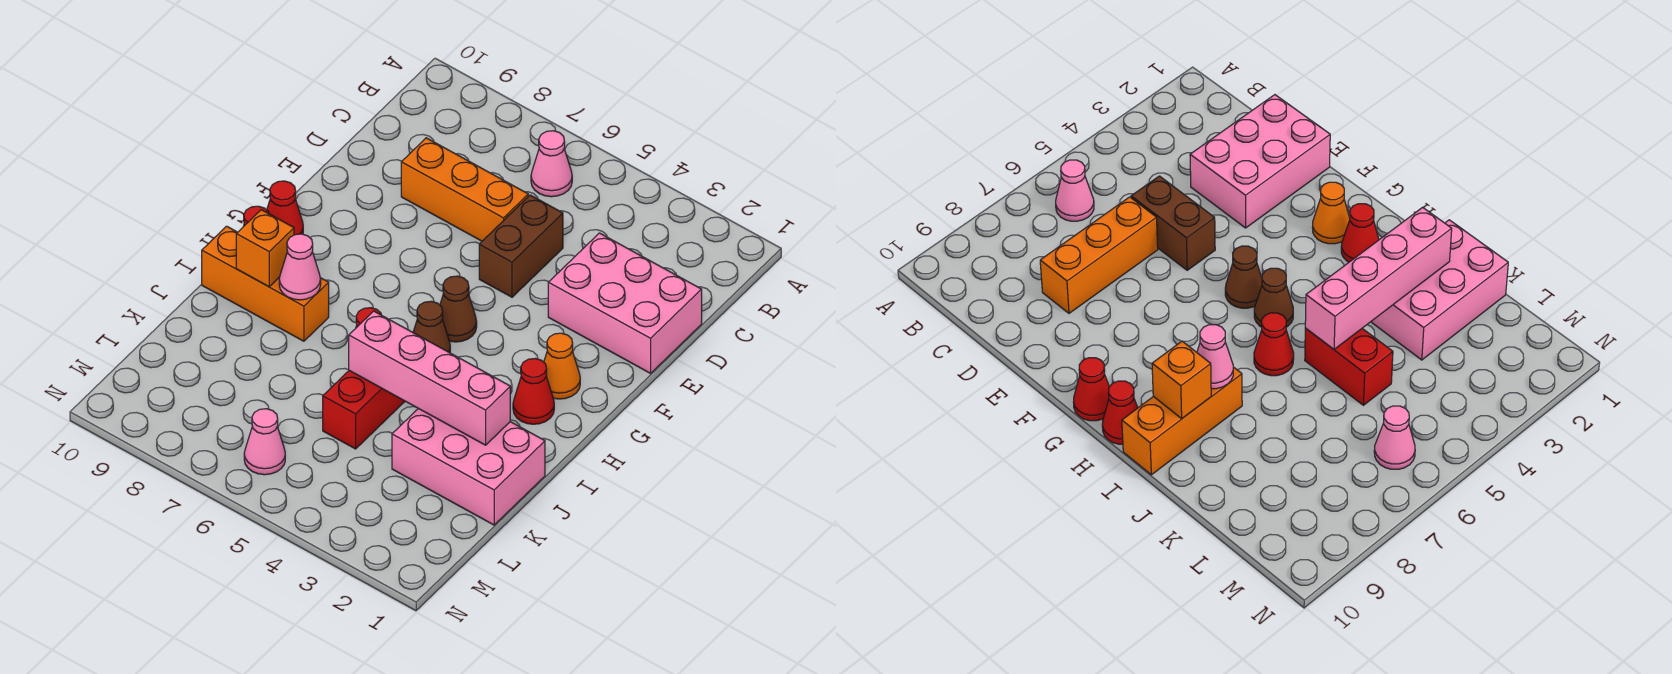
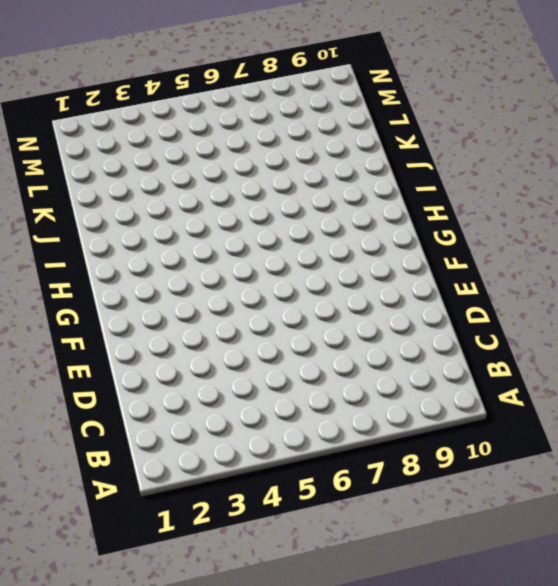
none -> pink cone B6 level 1
none -> pink brick D1:E3 level 1
none -> brown brick D5:E5 level 1

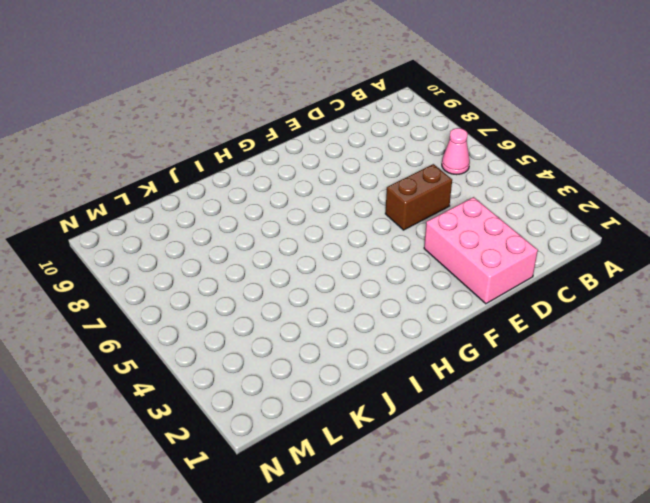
none -> orange brick D6:D8 level 1
none -> orange cone G2 level 1
none -> brown cone G5 level 1

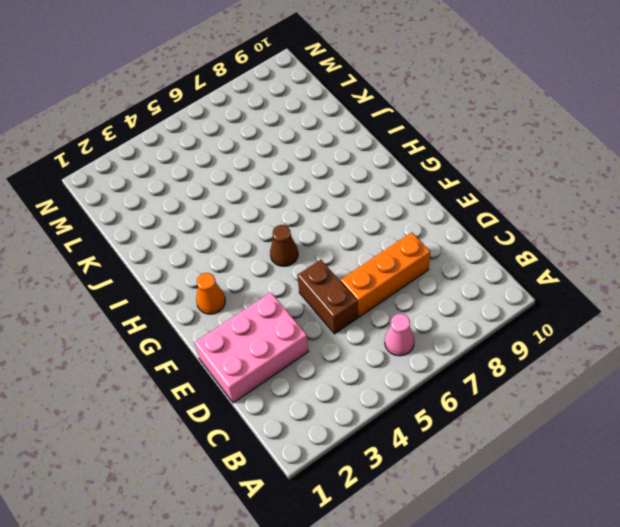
none -> red cone G10 level 1
none -> red cone H2 level 1
none -> brown cone H5 level 1

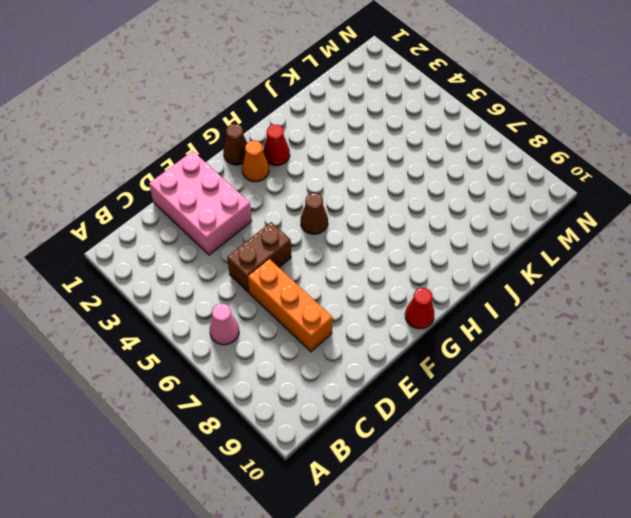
brown cone G1 level 1 -> brown cone H5 level 1
none -> red cone H10 level 1
none -> red cone I6 level 1
none -> orange brick I8:I10 level 1

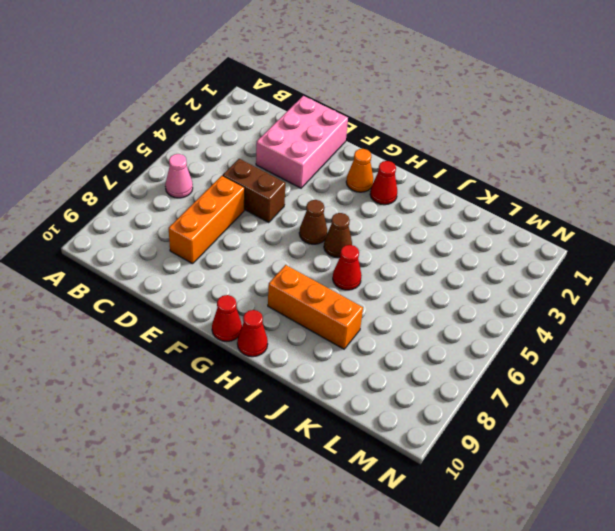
orange brick H8:J8 level 1 -> orange brick I8:I10 level 1
none -> pink brick J1:K3 level 1
none -> red brick J5:K5 level 1
none -> pink cone M6 level 1

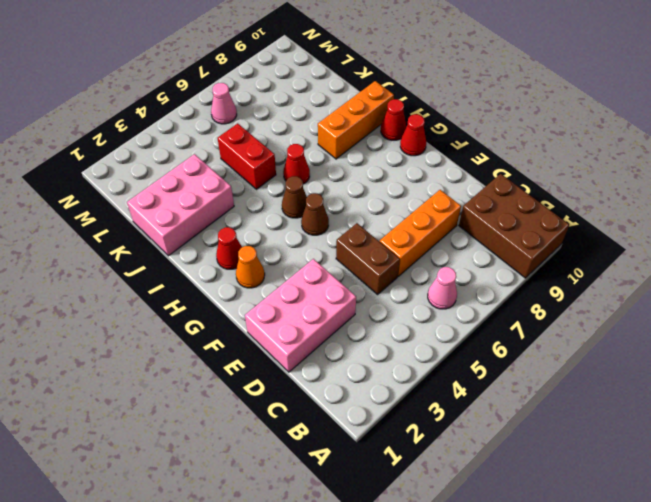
brown brick A9:C10 level 1 -> none
none -> pink cone I8 level 2
none -> orange brick I9 level 2
none -> pink brick J2:J5 level 2

